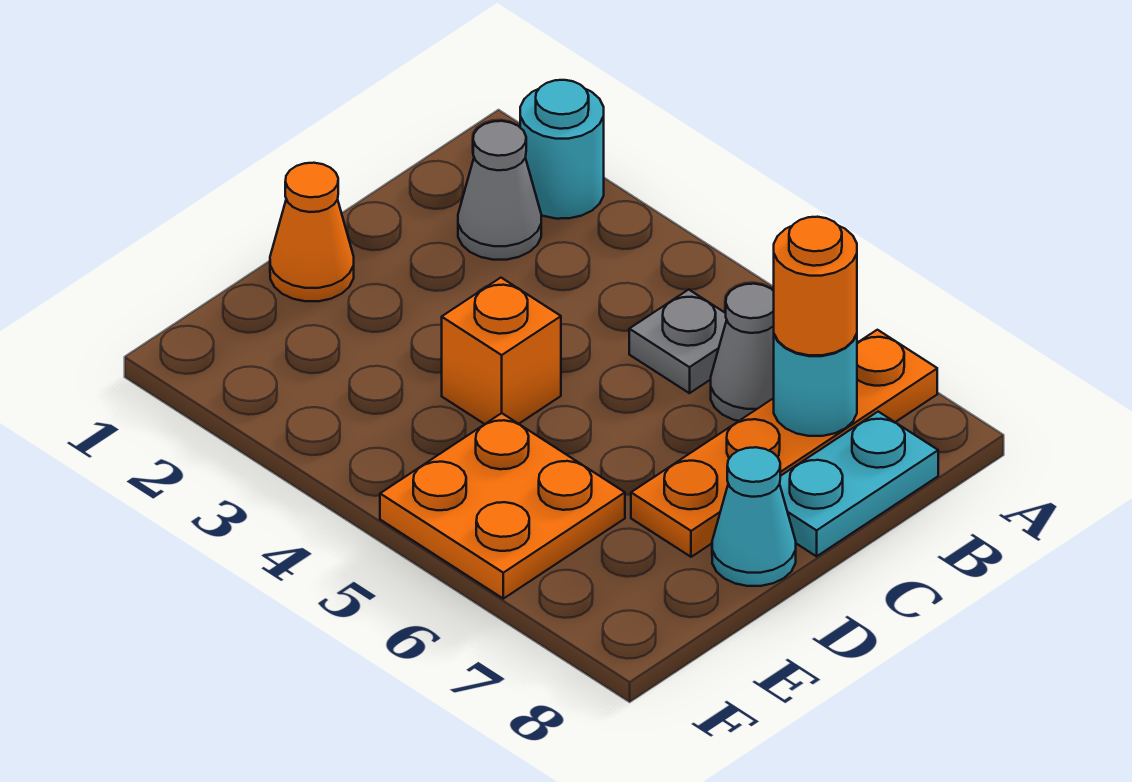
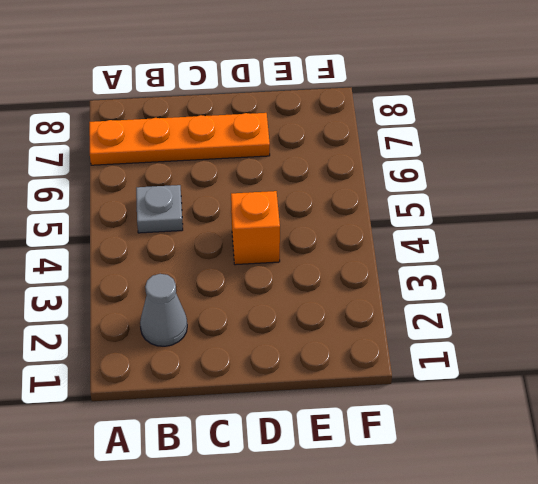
none -> cyan round brick A2 level 1
none -> grey cone B6 level 1
none -> cyan plate B8:C8 level 1

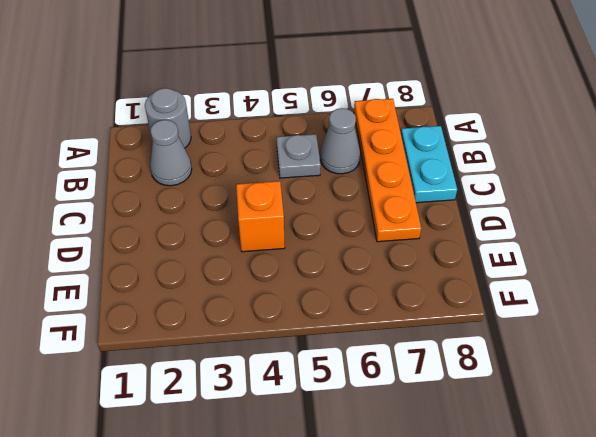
grey round brick A2 level 1 -> cyan round brick A2 level 1
none -> orange cone D1 level 1
none -> cyan cone D8 level 1
none -> orange plate E5:F6 level 1

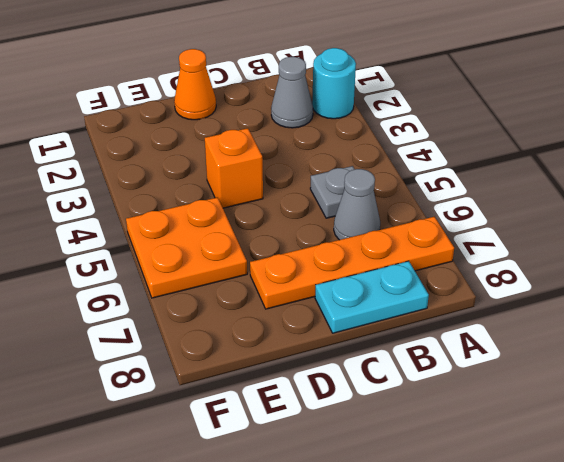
none -> cyan cone D8 level 1
none -> cyan round brick B7 level 2
none -> orange round brick B7 level 3

